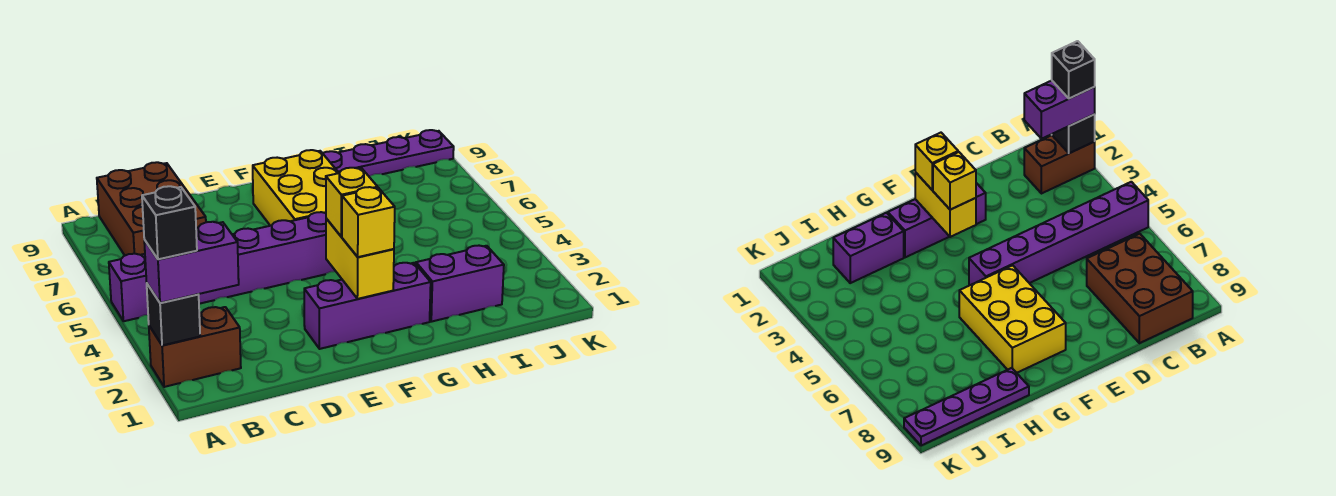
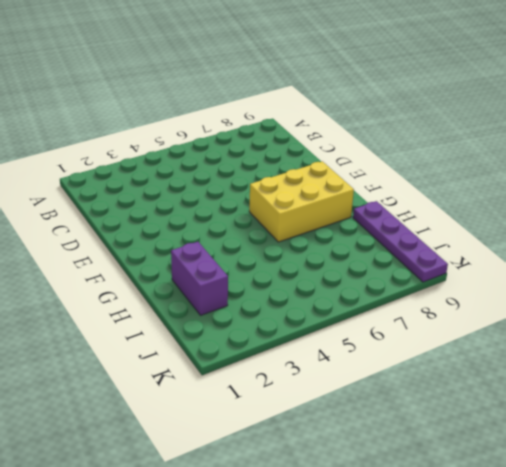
none -> brown brick A2:B2 level 1
none -> purple brick A5:F5 level 1
none -> brown brick B7:C9 level 1

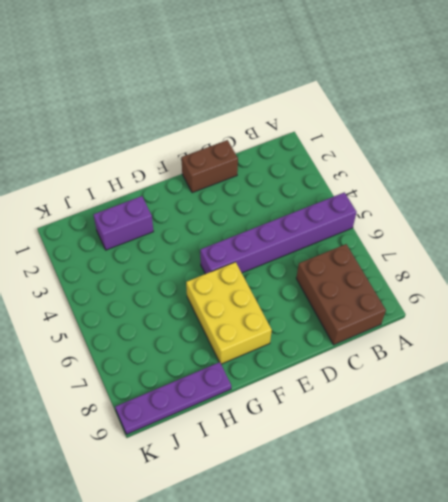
brown brick D1:E1 level 1 -> brown brick A2:B2 level 1
none -> purple brick E2:G2 level 1
none -> black brick A2 level 2
none -> yellow brick F2:F3 level 2

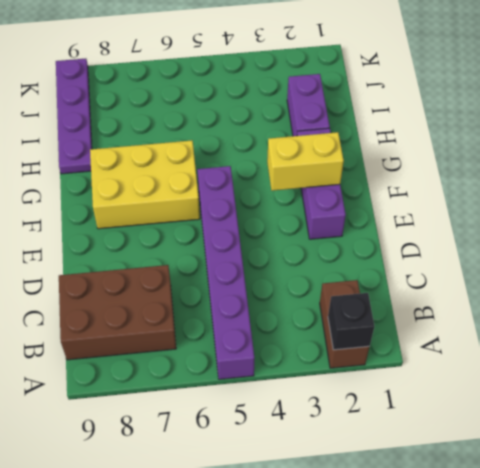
none -> purple brick A2:B2 level 3
none -> yellow brick F2 level 3
none -> yellow brick F3 level 3

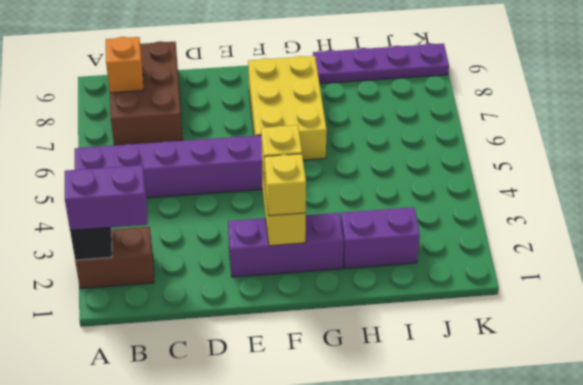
orange brick B8 level 2 -> none
none -> black brick A2 level 4

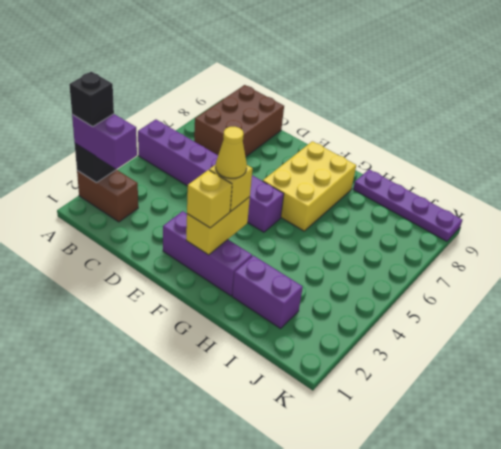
yellow cone F3 level 4 -> none

